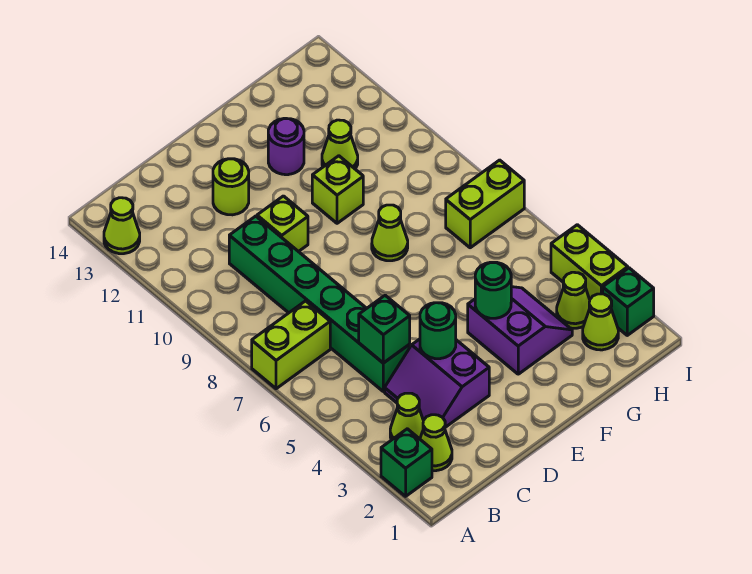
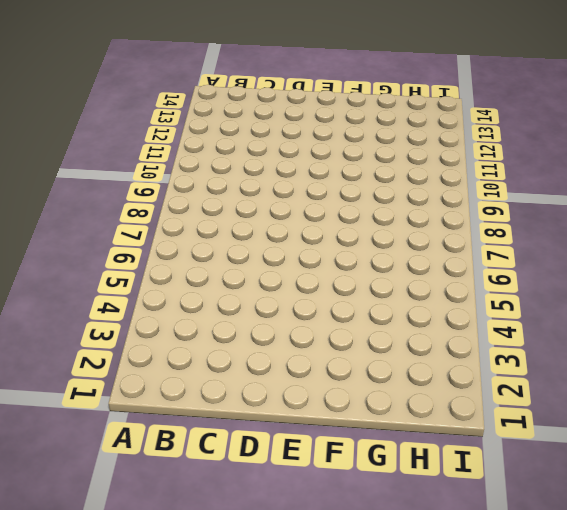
none -> green brick A2 level 1
none -> lime brick A7:B7 level 1
none -> lime cone A13 level 1

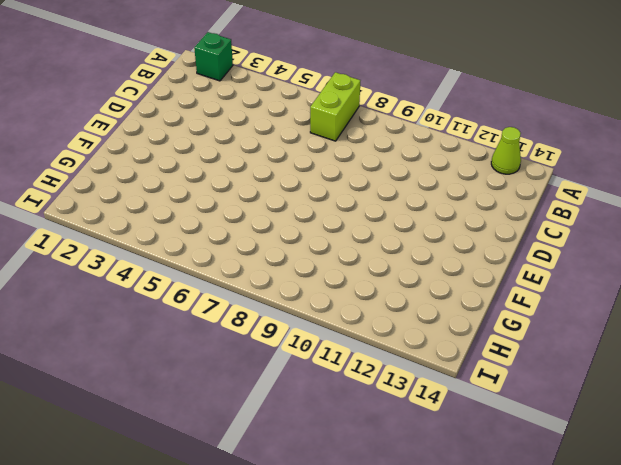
none -> lime cone B2 level 1
none -> lime cone B3 level 1
none -> purple slope C3:D4 level 1 top D

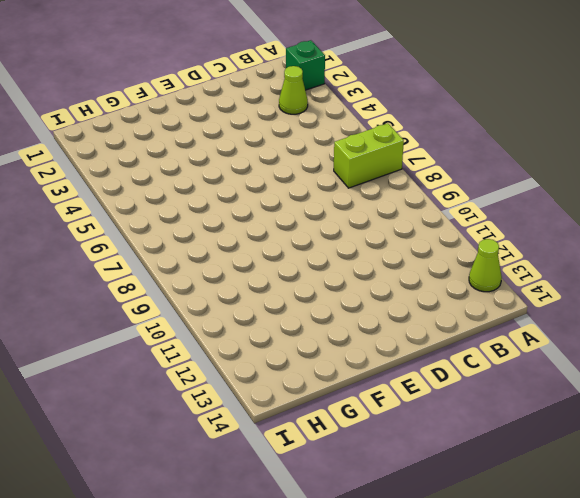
none -> lime cone B2 level 1
none -> purple slope C3:D4 level 1 top D
none -> green brick C5:C10 level 1

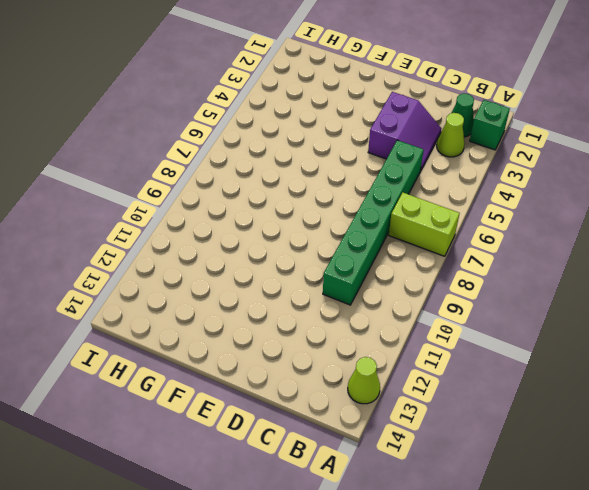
green cone B2 level 1 -> lime cone B2 level 1
none -> lime brick D10 level 1
none -> lime round brick D12 level 1
none -> purple slope F3:G4 level 1 top F

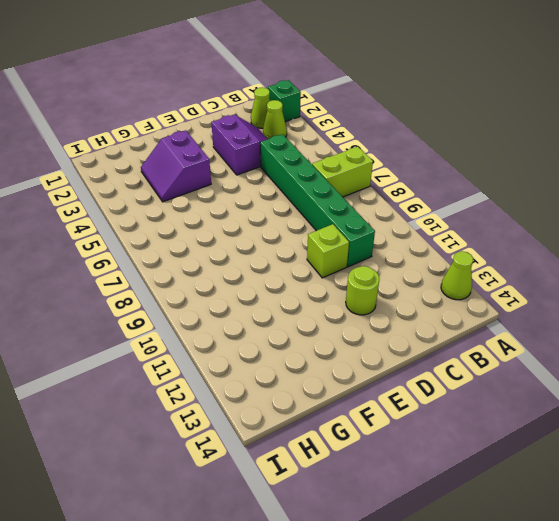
none -> lime cone F8 level 1
none -> lime brick F10 level 1
none -> purple round brick F12 level 1

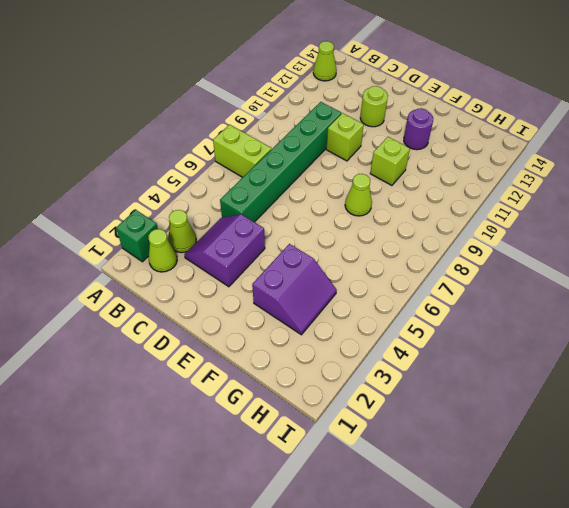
none -> lime cone G11 level 1
none -> lime cone H2 level 1
none -> lime cone H3 level 1

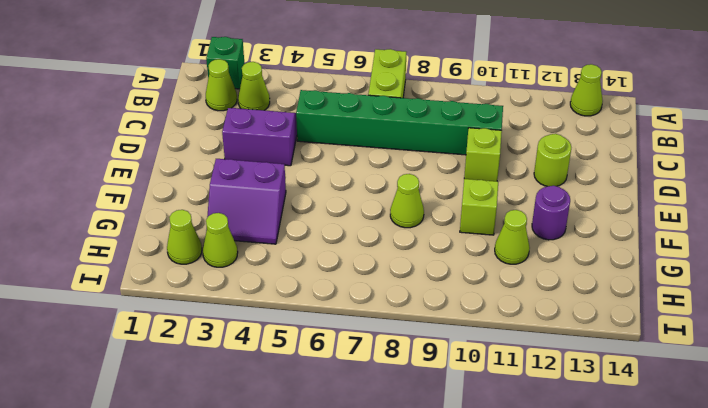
none -> lime brick H7:I7 level 1
none -> green brick I2 level 1
none -> lime brick I3:I4 level 1

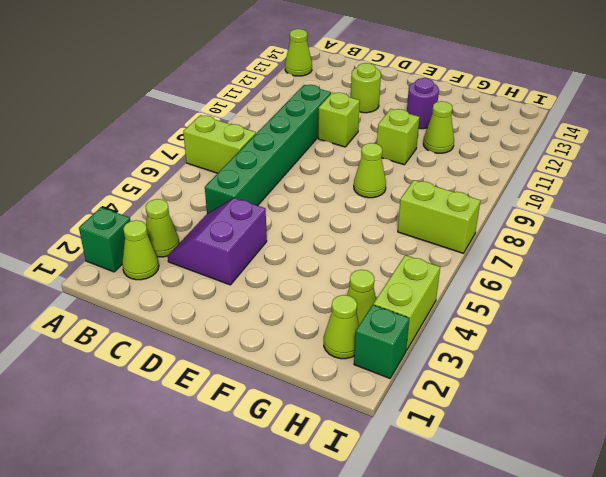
none -> purple slope F3:G4 level 1 top F
none -> green brick C5 level 2
none -> green round brick D4 level 2

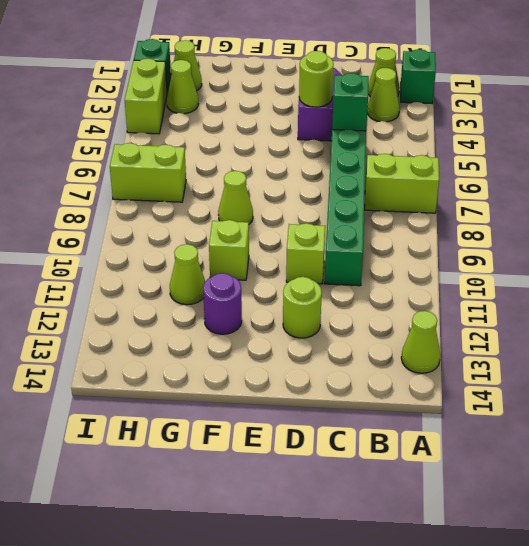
lime round brick D4 level 2 -> green round brick D4 level 2
none -> purple slope F3:G4 level 1 top F
none -> green round brick F4 level 2

